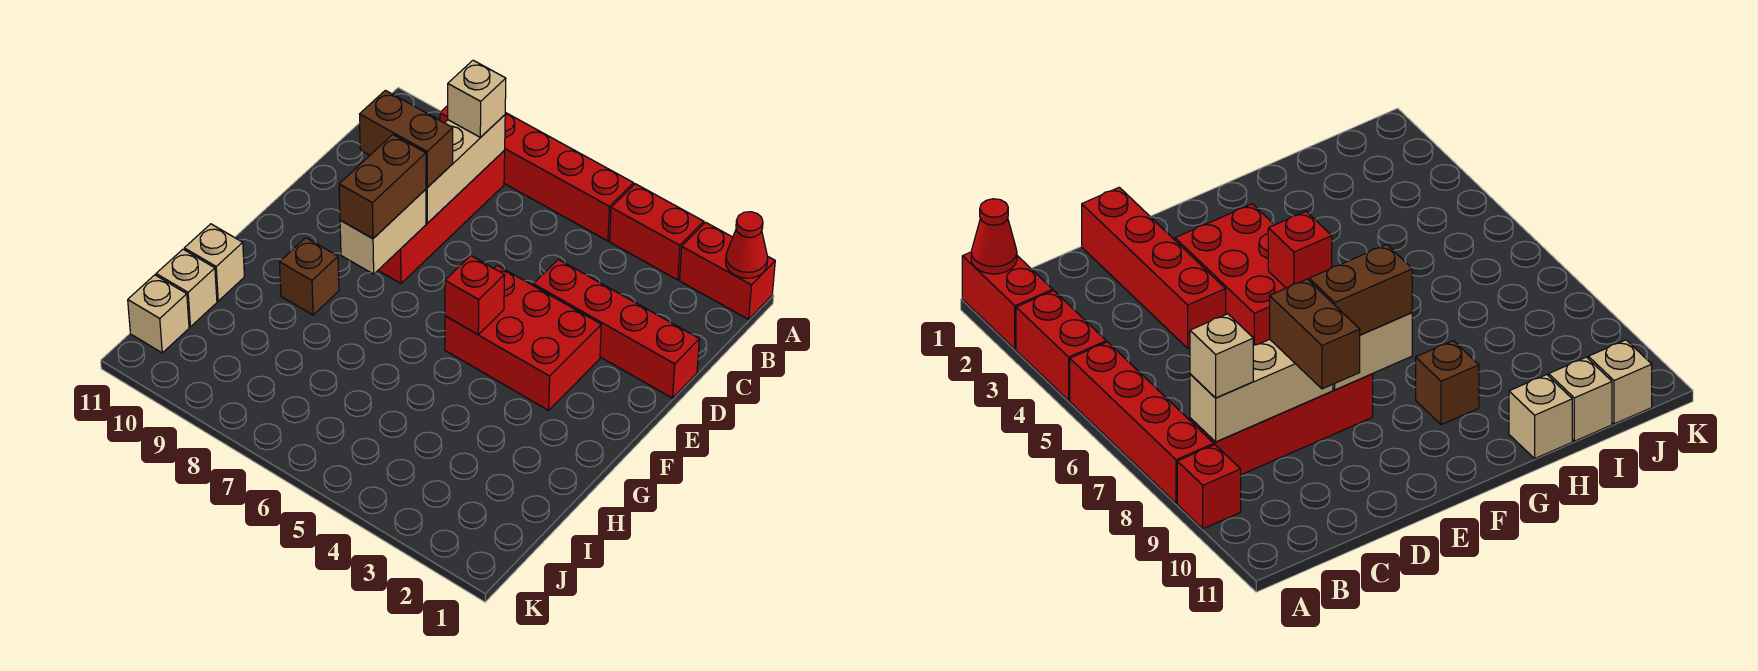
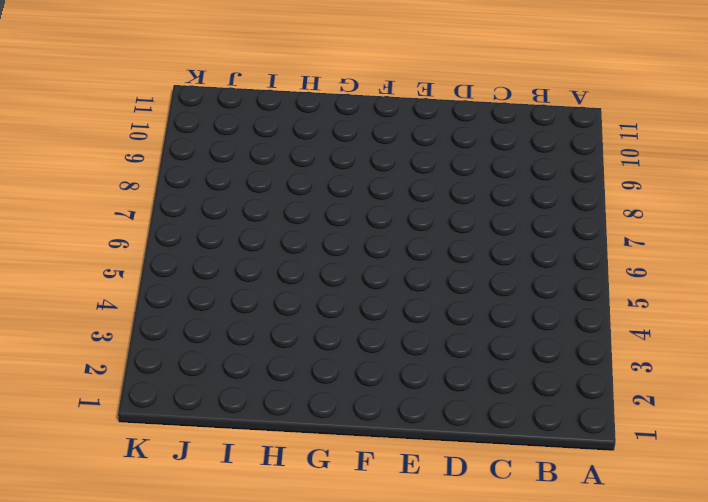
none -> red brick A1:A2 level 1
none -> red brick A3:A4 level 1
none -> red brick A5:A8 level 1

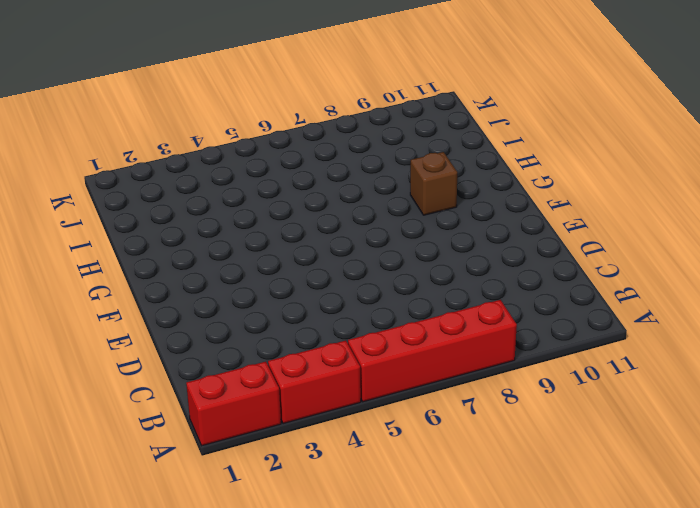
none -> red brick A9 level 1
none -> red brick B8:E8 level 1
none -> red brick D1:D4 level 1

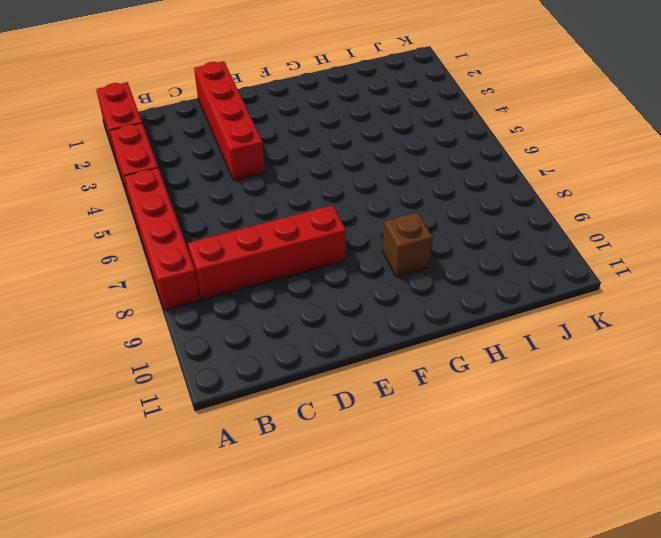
none -> red brick A9 level 1
none -> red brick E3:F5 level 1
none -> tan brick H11 level 1

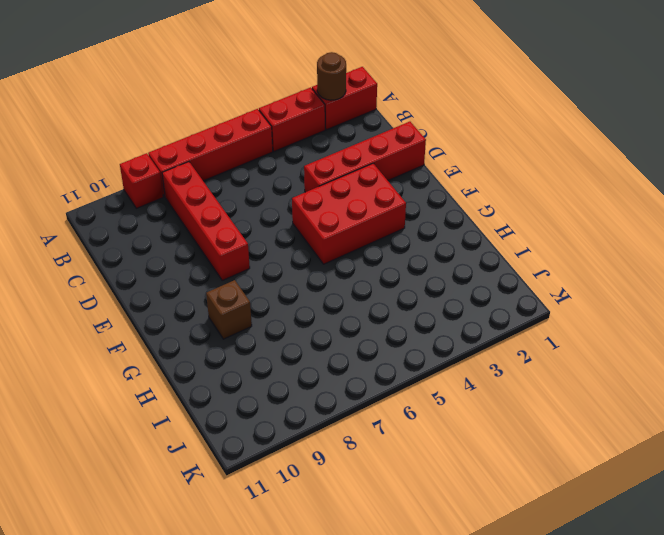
brown round brick A2 level 2 -> none
none -> tan brick H11 level 1
none -> tan brick I11 level 1
none -> tan brick J11 level 1

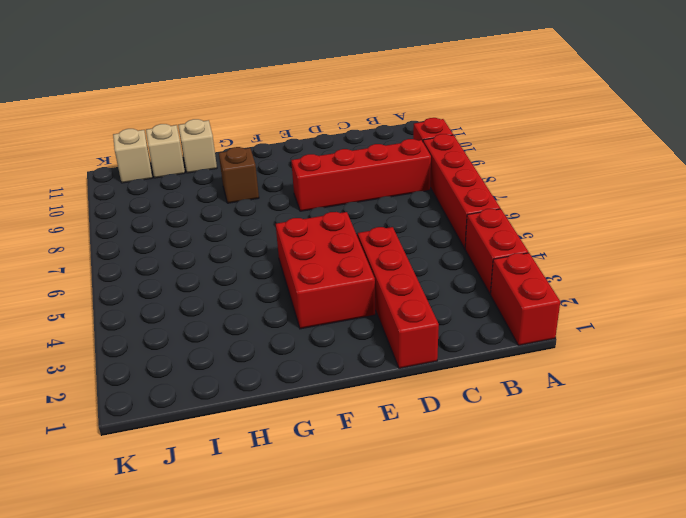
none -> red cone A1 level 2
none -> tan brick B8:D8 level 2
none -> tan brick E8:F8 level 2

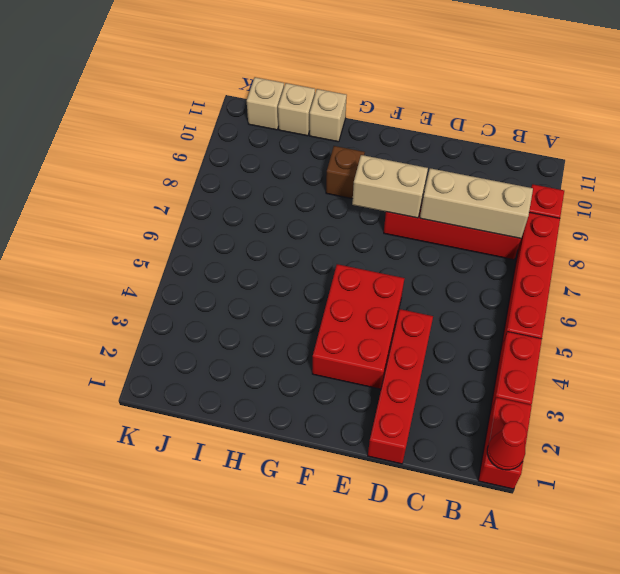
none -> red brick F5 level 2
none -> tan brick B8 level 3
none -> brown brick D8:D9 level 3

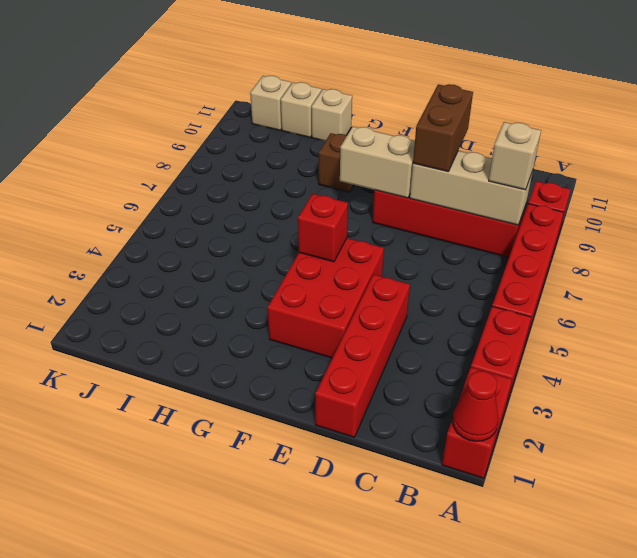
none -> brown brick E8:F8 level 3

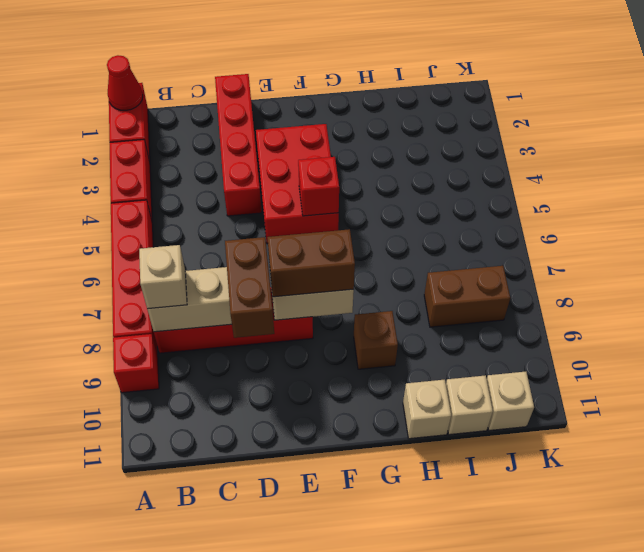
brown brick I8:J8 level 1 -> none

